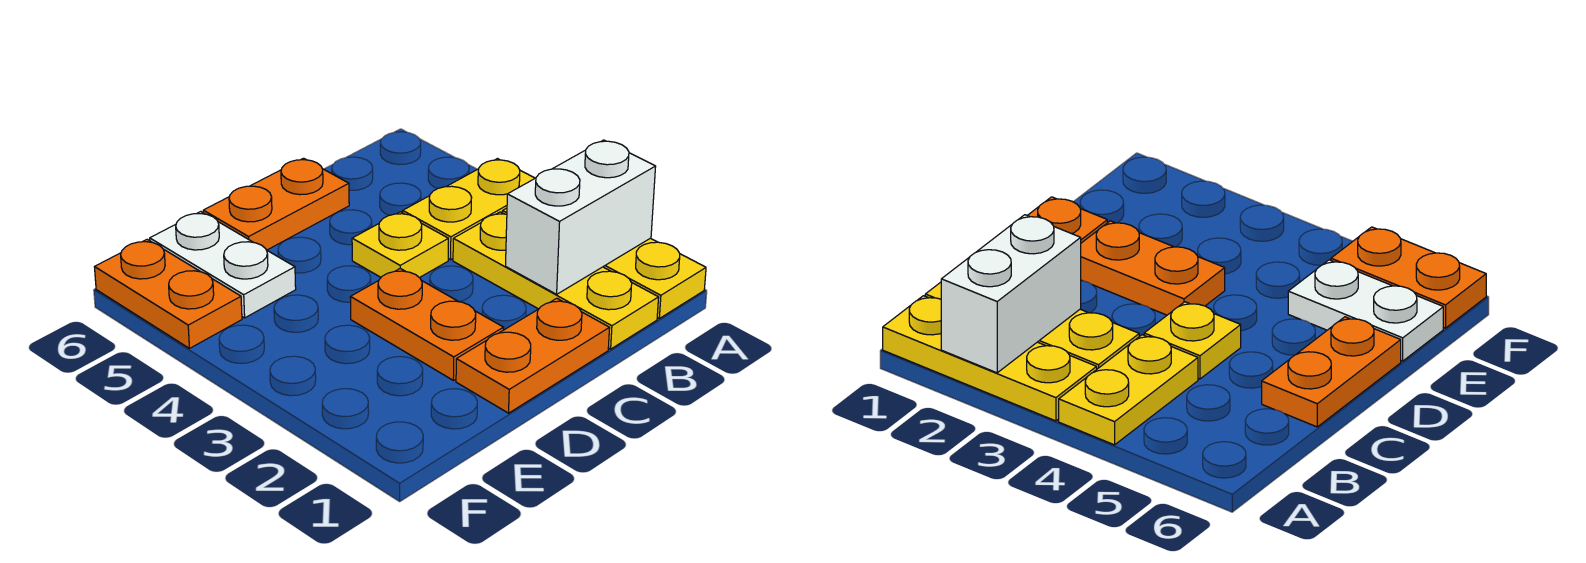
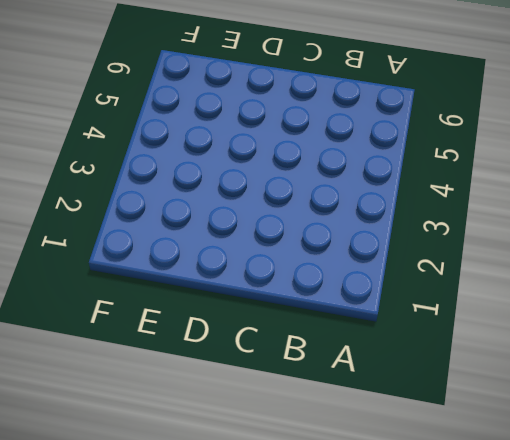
none -> yellow plate A1:A3 level 1
none -> yellow plate A4:B4 level 1

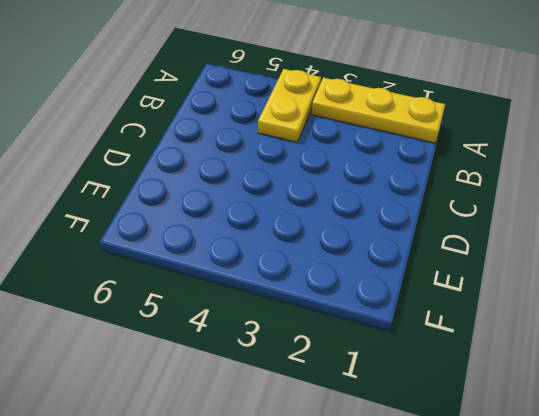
none -> yellow plate B1:B3 level 1
none -> orange plate C1:D1 level 1

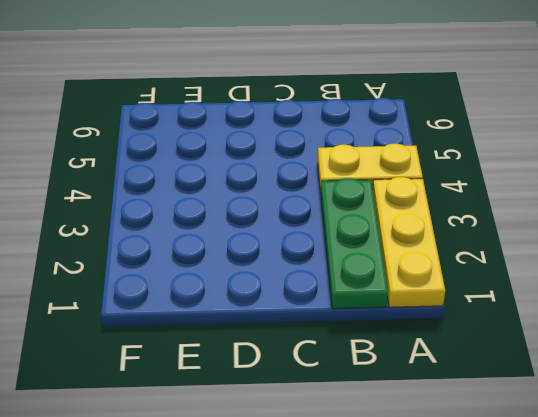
green plate B1:B3 level 1 -> yellow plate B1:B3 level 1
none -> orange plate C1:D1 level 1
none -> yellow plate C4 level 1

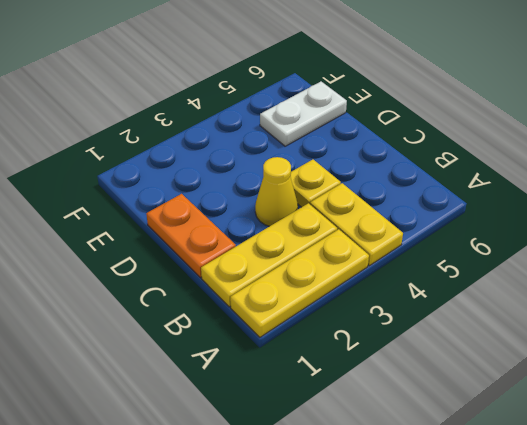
yellow cone C3 level 1 -> none
none -> orange plate C6:D6 level 1
none -> orange plate D2:D3 level 1

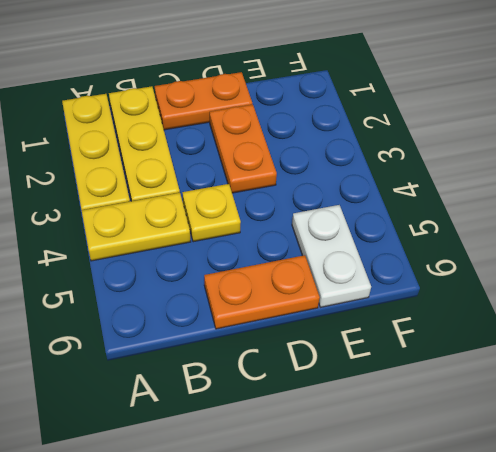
none -> orange plate F5:F6 level 1
none -> white brick A2:B2 level 2

